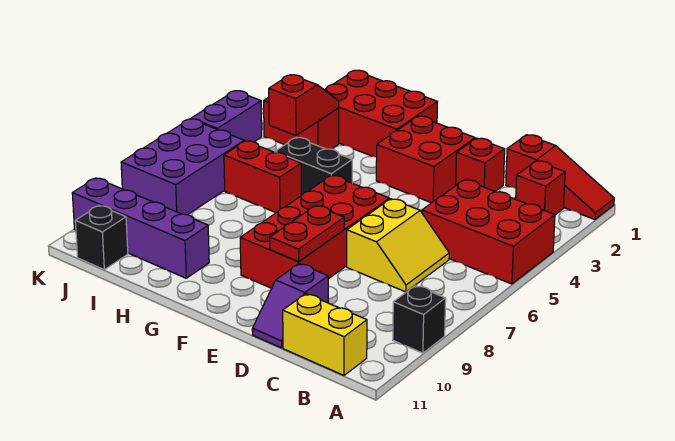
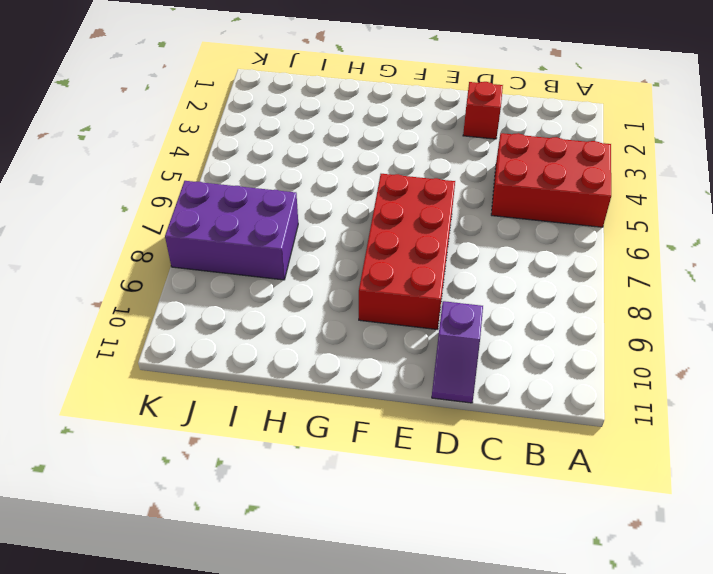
purple brick I7:K8 level 1 -> purple brick J6:K8 level 1
none -> red slope A1:C1 level 1 top C
none -> black brick A9 level 1
none -> red brick B2 level 1

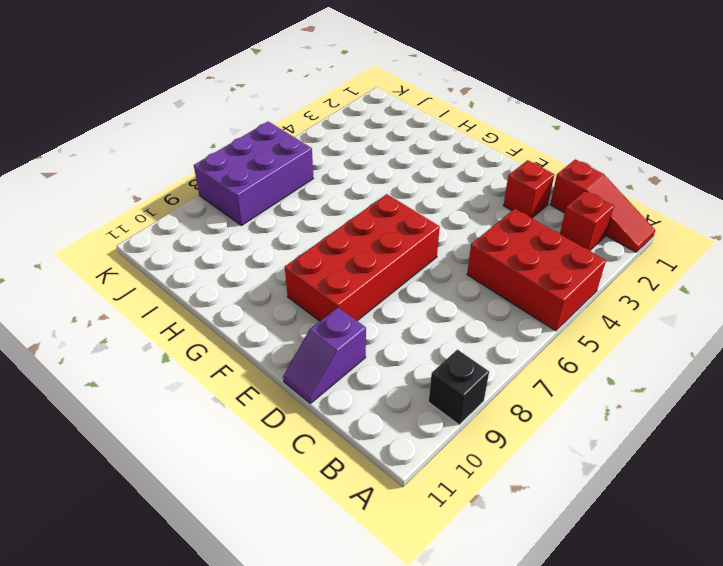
none -> yellow brick B11:C11 level 1
none -> yellow slope C6:D7 level 1 top D
none -> red brick E2:F3 level 1

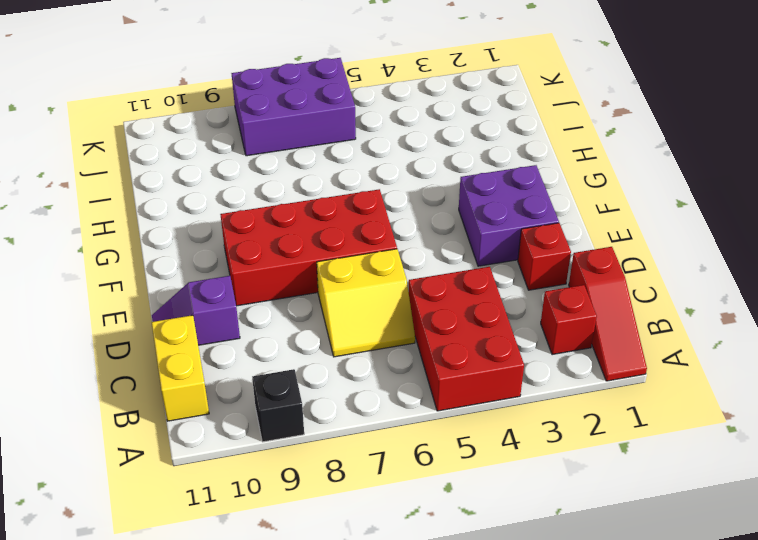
purple brick E2:F3 level 1 -> red brick E2:F3 level 1
none -> red brick G1:I2 level 1
none -> black brick G5:H5 level 1
none -> red brick H6:I6 level 1

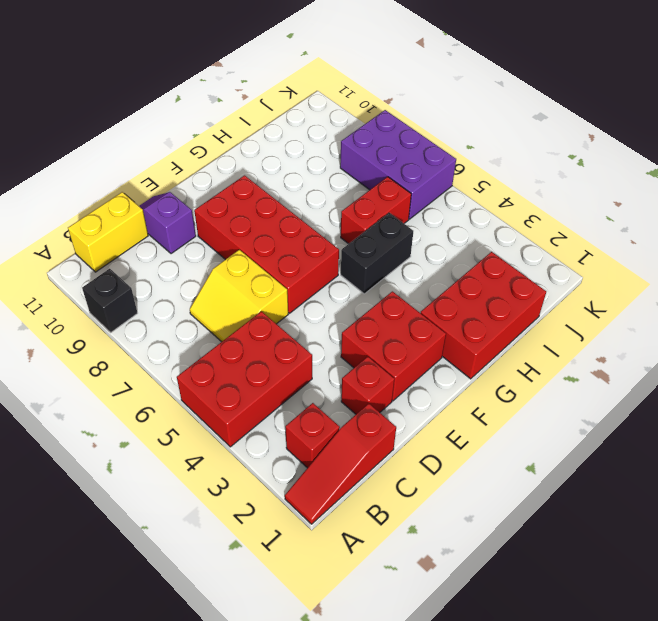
none -> purple brick H10:K10 level 1
none -> red brick I3:J3 level 1
none -> black brick J11 level 1

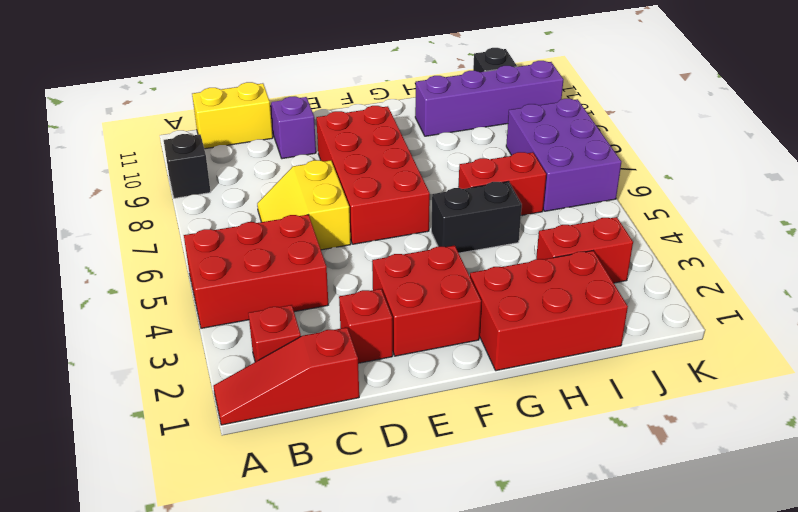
none -> purple brick K4:K5 level 1
none -> red plate E8:E9 level 2
none -> red slope I3:I4 level 2 top 4

